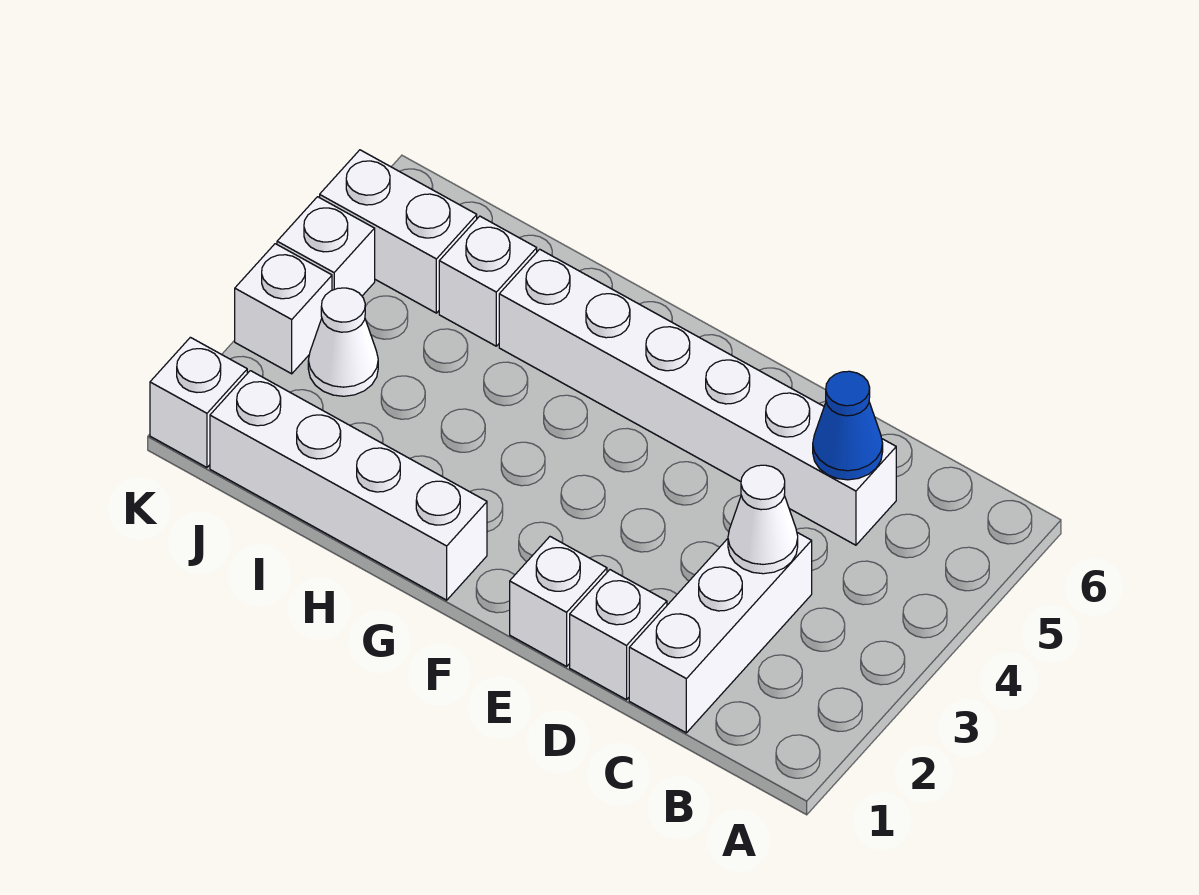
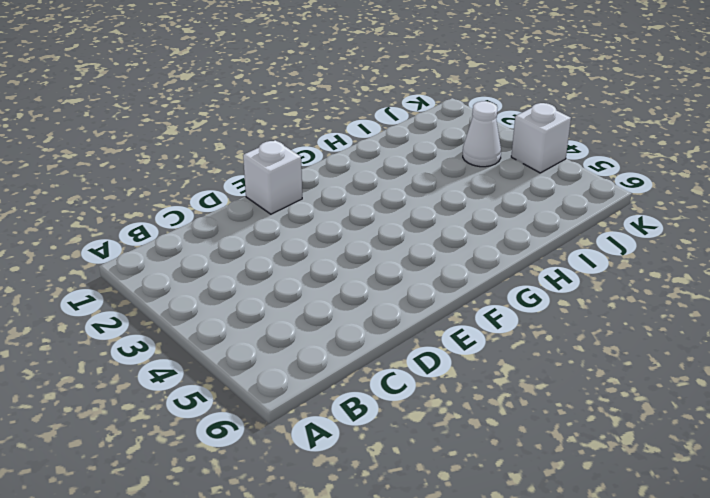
none -> white brick C1:C3 level 1
none -> white brick C5:H5 level 1
none -> white brick D1 level 1

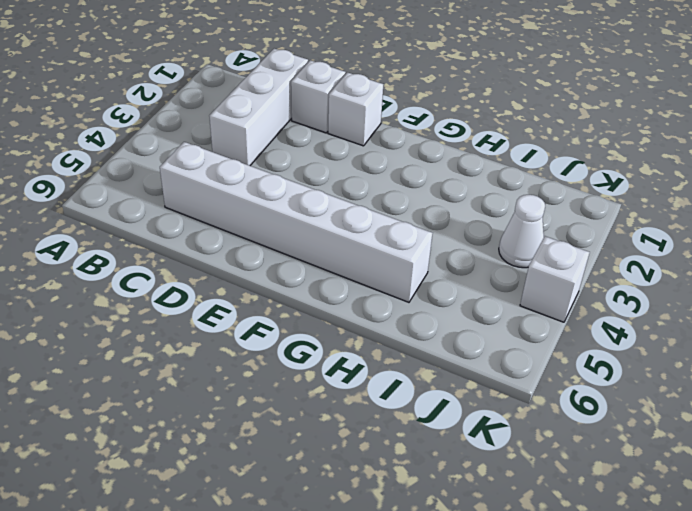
none -> white brick G1:J1 level 1
none -> white brick I5 level 1
none -> white brick J5:K5 level 1

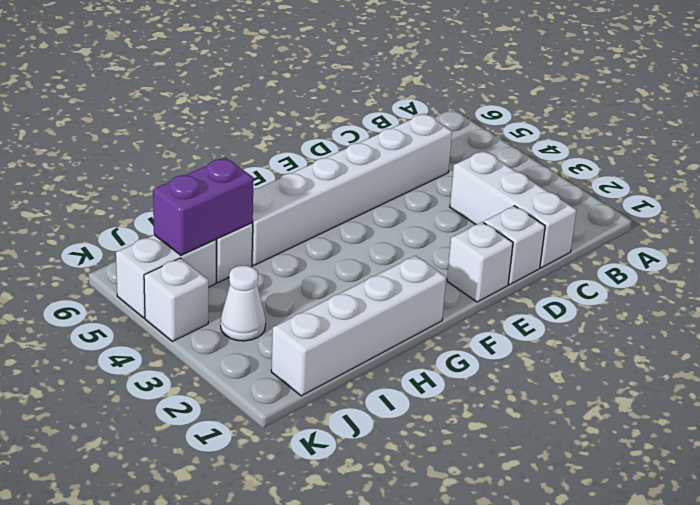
purple brick I5:J5 level 2 -> none
none -> white brick K1 level 1
none -> white brick K3 level 1
none -> white cone C3 level 2

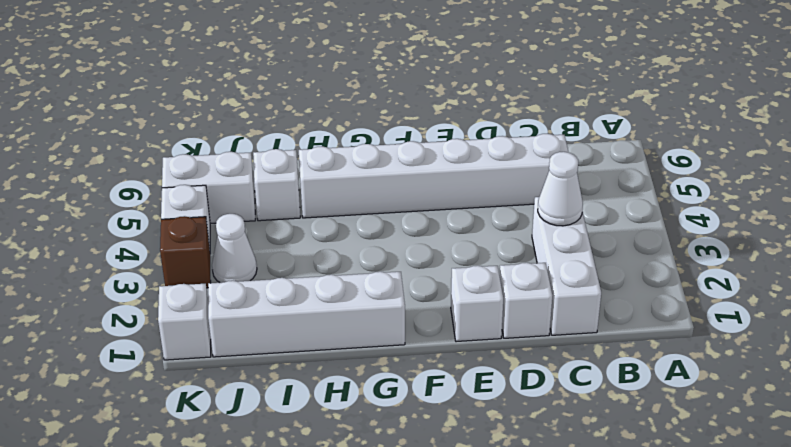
brown brick K3 level 1 -> white brick K3 level 1
none -> blue cone C5 level 2

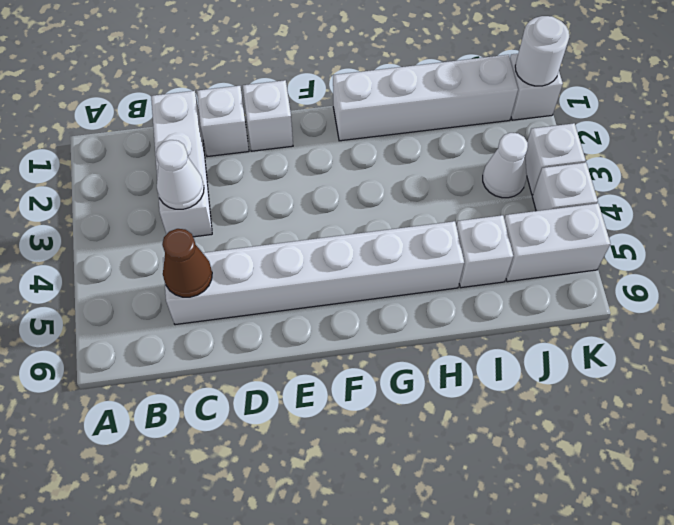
brown cone C5 level 2 -> blue cone C5 level 2
white round brick K1 level 2 -> none

